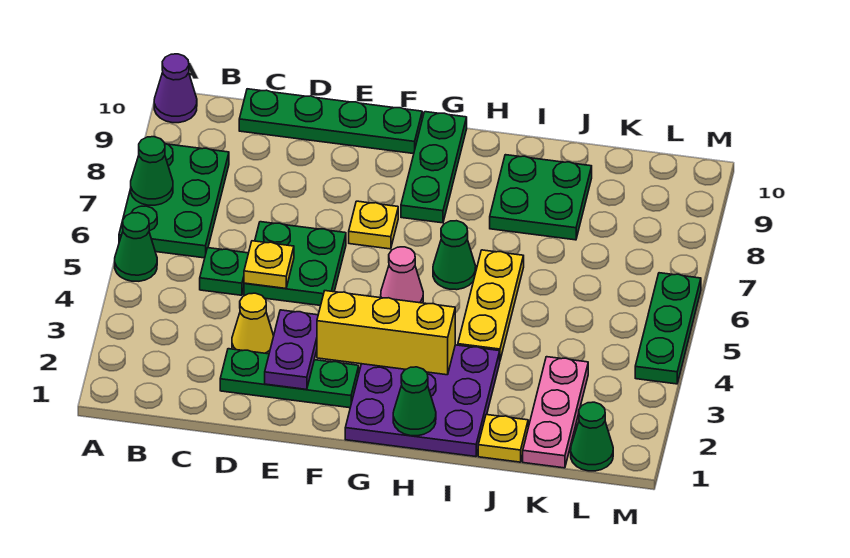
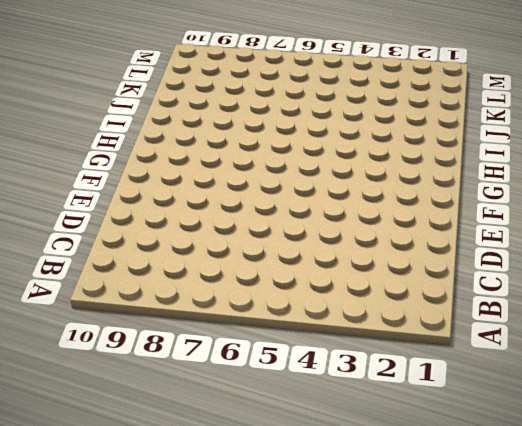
none -> green cone A5 level 1
none -> green plate A6:B8 level 1
none -> purple cone A10 level 1

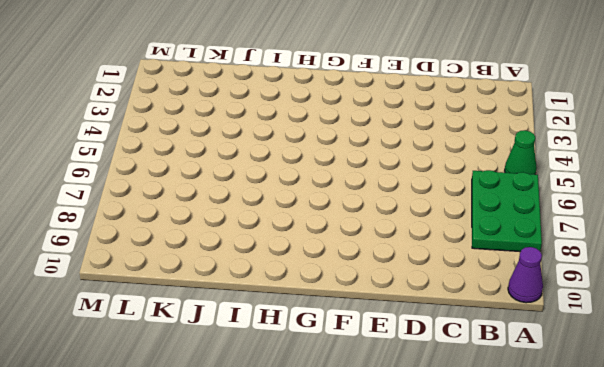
none -> green plate C5 level 1
none -> green plate C10:F10 level 1
none -> green plate D2:F2 level 1

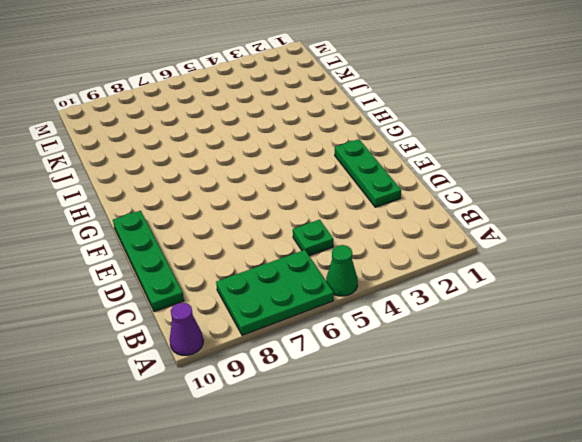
none -> yellow cone D3 level 1
none -> green plate D5:E6 level 1
none -> yellow plate F7 level 1

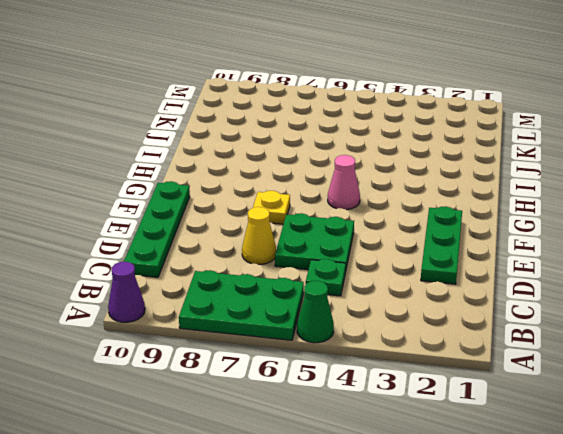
yellow cone D7 level 1 -> yellow cone D3 level 1
none -> purple plate G1:I3 level 1
none -> green plate G8:G10 level 1
none -> green cone H6 level 1

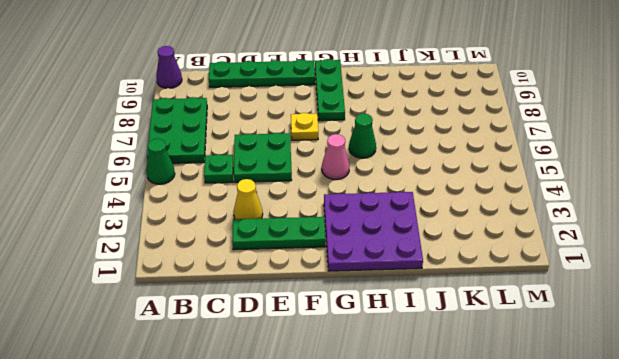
none -> yellow plate I4:I6 level 1
none -> green plate I8:J9 level 1
none -> yellow plate J1 level 1

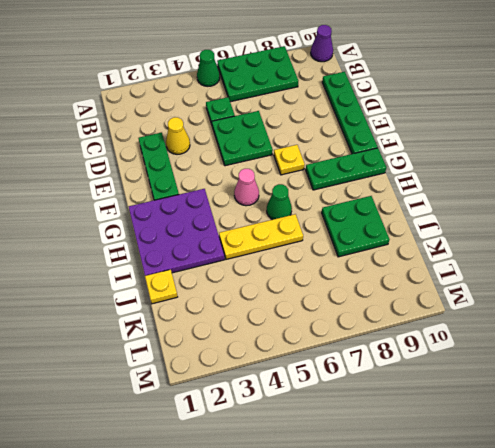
none -> pink plate K1:K3 level 1
none -> green cone L1 level 1
none -> green plate M4:M6 level 1

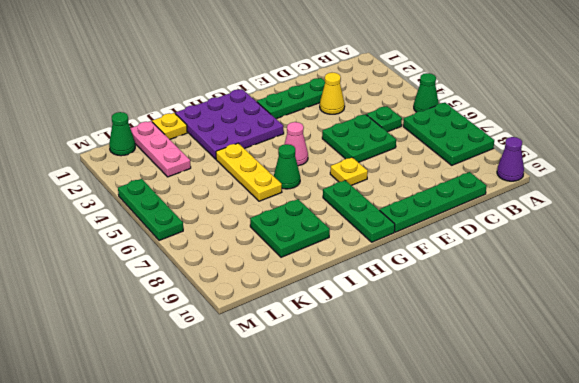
none -> green cone A7 level 2
none -> yellow plate D5 level 2
none -> purple plate E2:E3 level 2

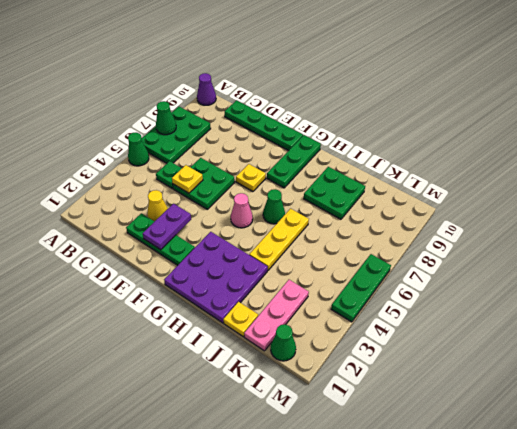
none -> yellow brick F3:H3 level 2
none -> green cone H1 level 2

